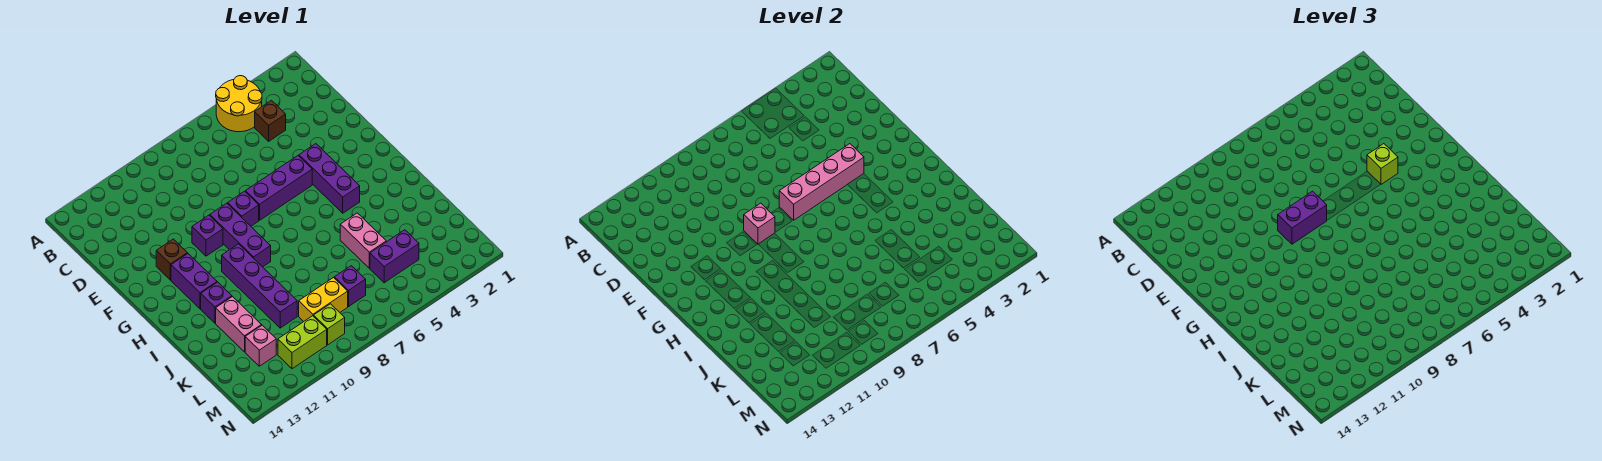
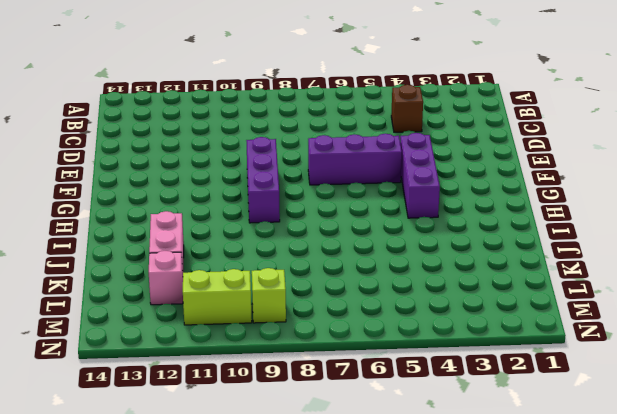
none -> yellow round brick A4:B5 level 1
none -> purple brick F8 level 1
none -> purple brick F10 level 1

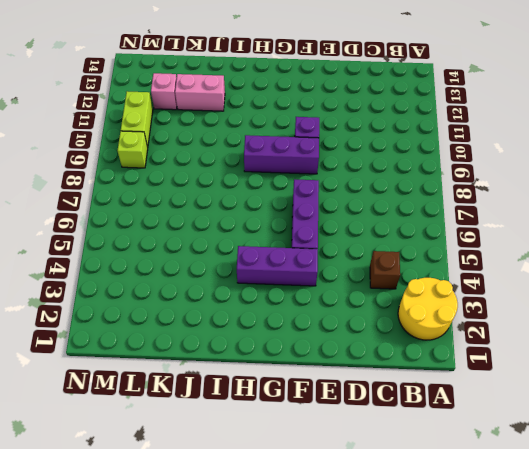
yellow round brick A2:B3 level 1 -> yellow round brick A4:B5 level 1
none -> purple brick F8 level 1
none -> brown brick F12 level 1
none -> purple brick G12:H12 level 1

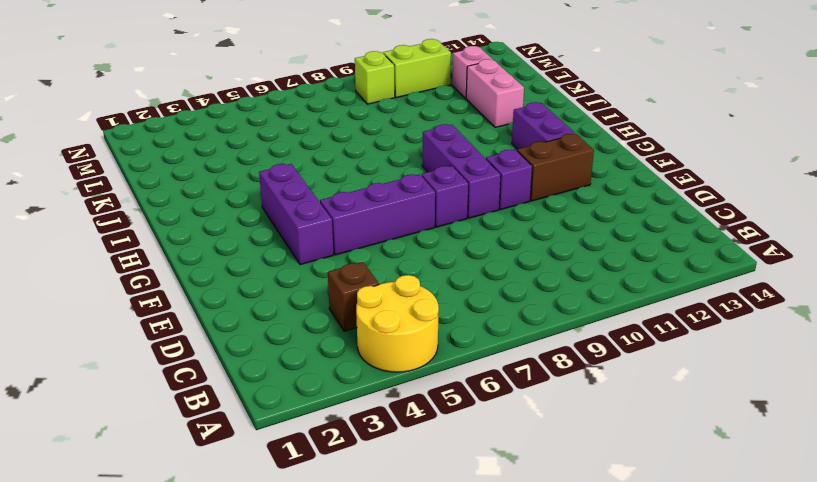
brown brick F11:F12 level 1 -> brown brick F12 level 1
none -> purple brick H10:K10 level 1
none -> purple brick I12 level 1
none -> pink brick J5:K5 level 1

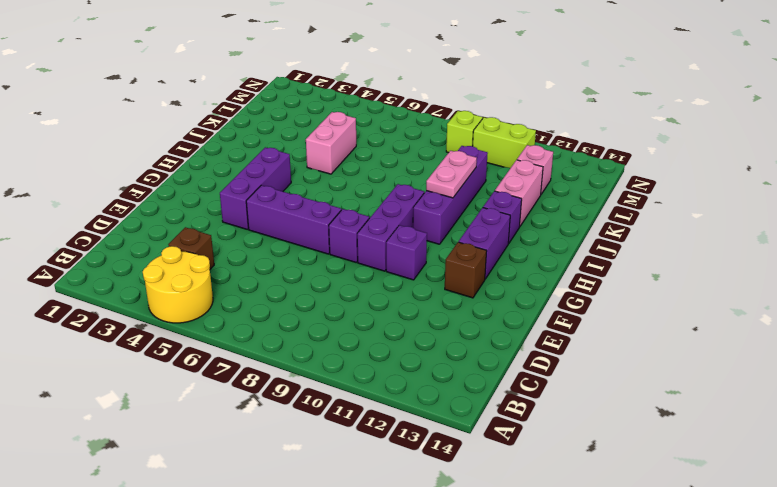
pink plate I10:J10 level 2 -> none
none -> purple brick L4:L5 level 1
none -> purple brick L7 level 1
none -> yellow brick L8:L9 level 1

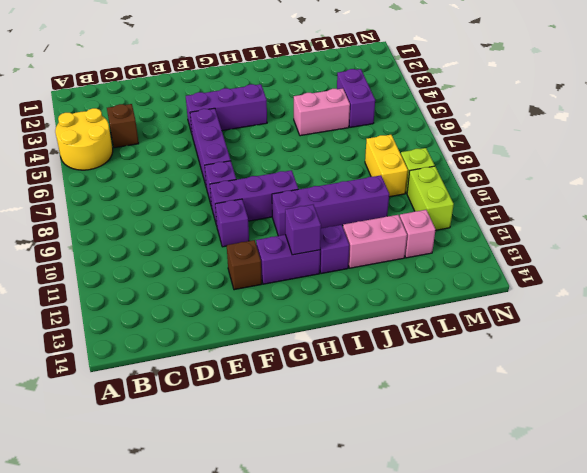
purple brick H12 level 2 -> purple brick L7 level 1
none -> pink brick F4:F7 level 2
none -> pink brick F9 level 2
none -> lime brick F4 level 3

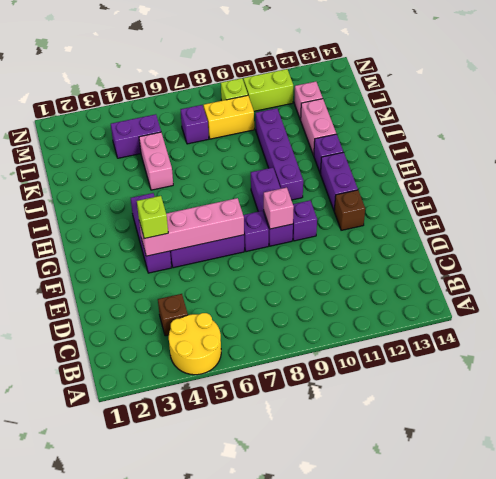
none -> purple brick F8:F9 level 3

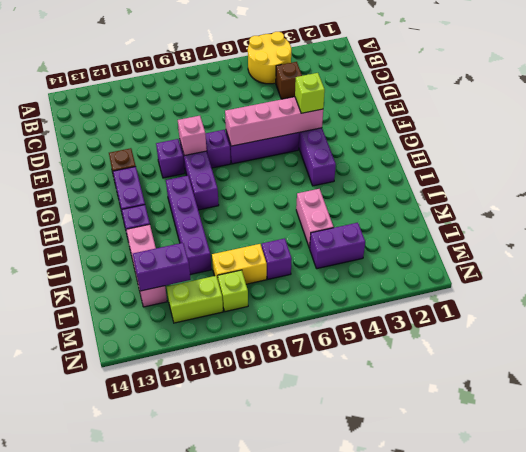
purple brick L11:L12 level 2 -> purple brick F8:F9 level 3

